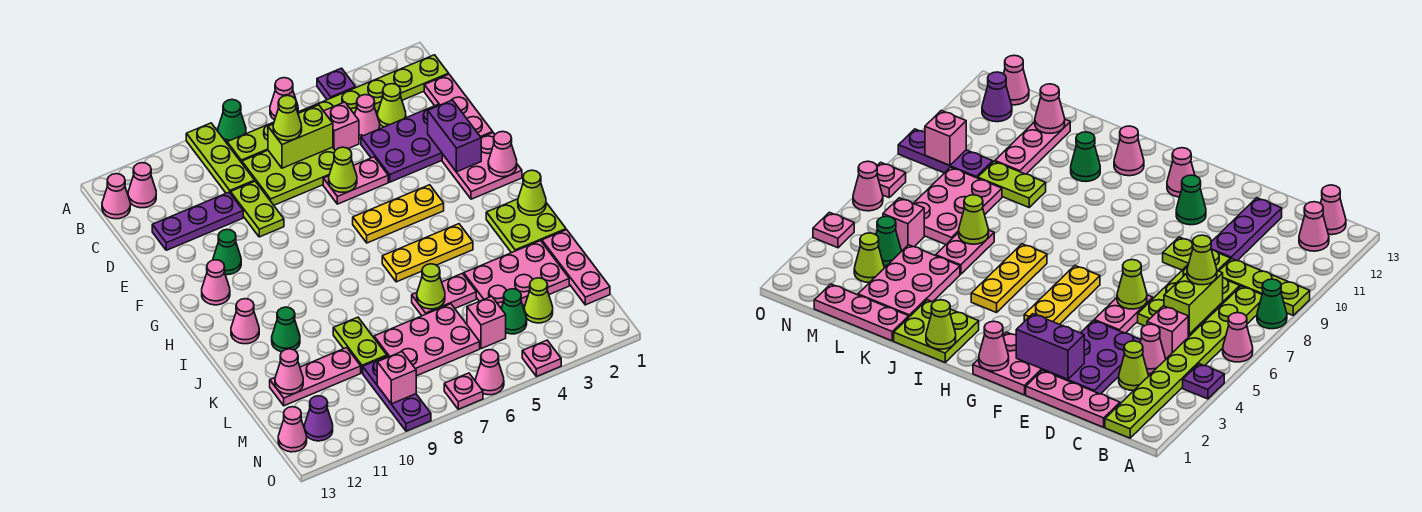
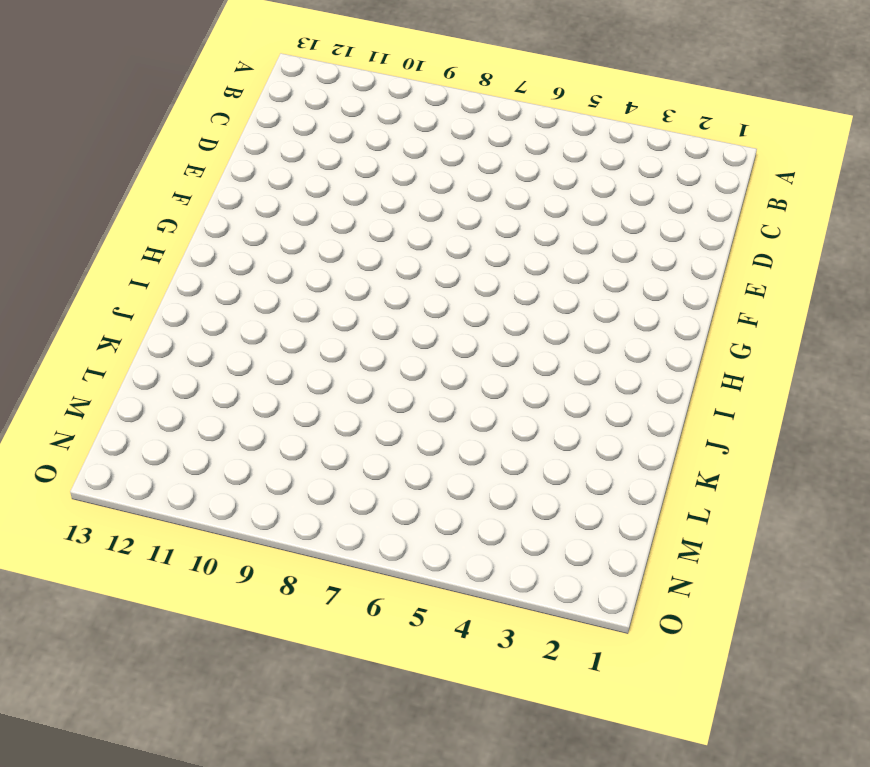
none -> purple plate A4 level 1
none -> pink cone A6 level 1
none -> green cone A8 level 1
none -> lime plate A9:C9 level 1

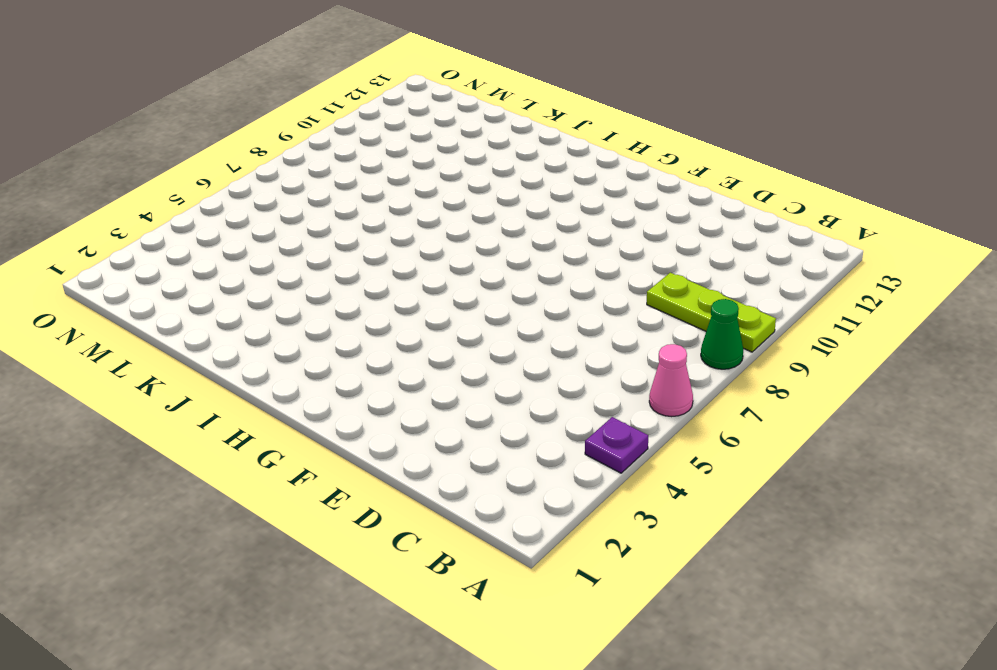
none -> lime plate B1:B8 level 1
none -> pink cone B12 level 1
none -> pink cone B13 level 1
none -> pink plate C1:E1 level 1

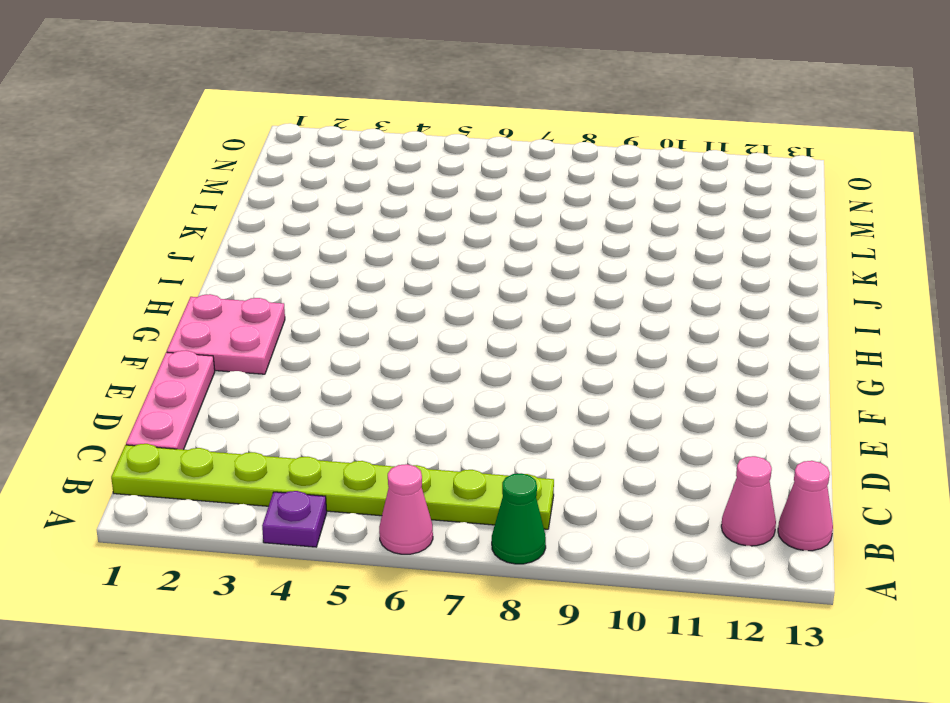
none -> lime plate A9:C9 level 1
none -> lime cone C3 level 1
none -> pink cone C4 level 1
none -> pink brick C5 level 1

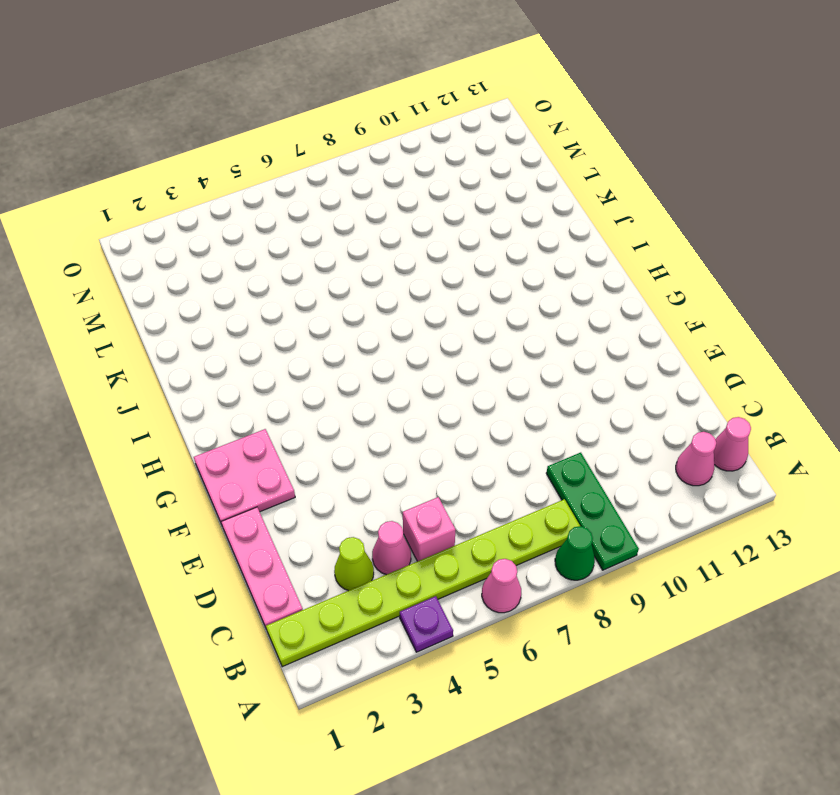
green plate A9:C9 level 1 -> lime plate A9:C9 level 1
none -> lime plate C6:D8 level 1
none -> purple plate D2:E4 level 1
none -> lime plate D9:E9 level 1
none -> purple plate D10:D12 level 1

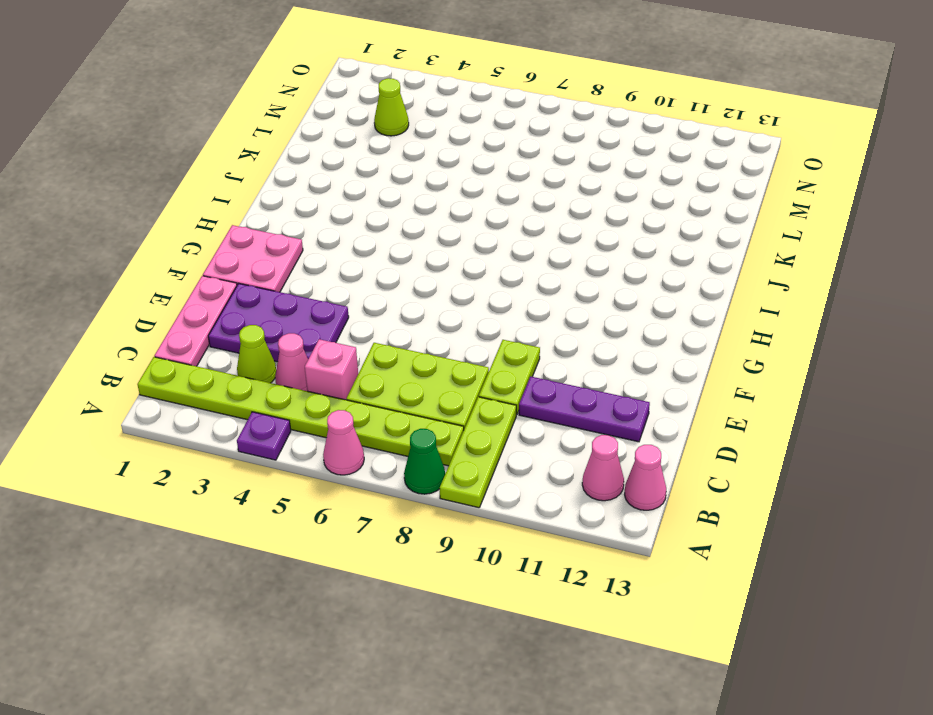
none -> pink plate E5:E6 level 1
none -> green cone F11 level 1
none -> yellow plate G4:G6 level 1
none -> pink cone G12 level 1

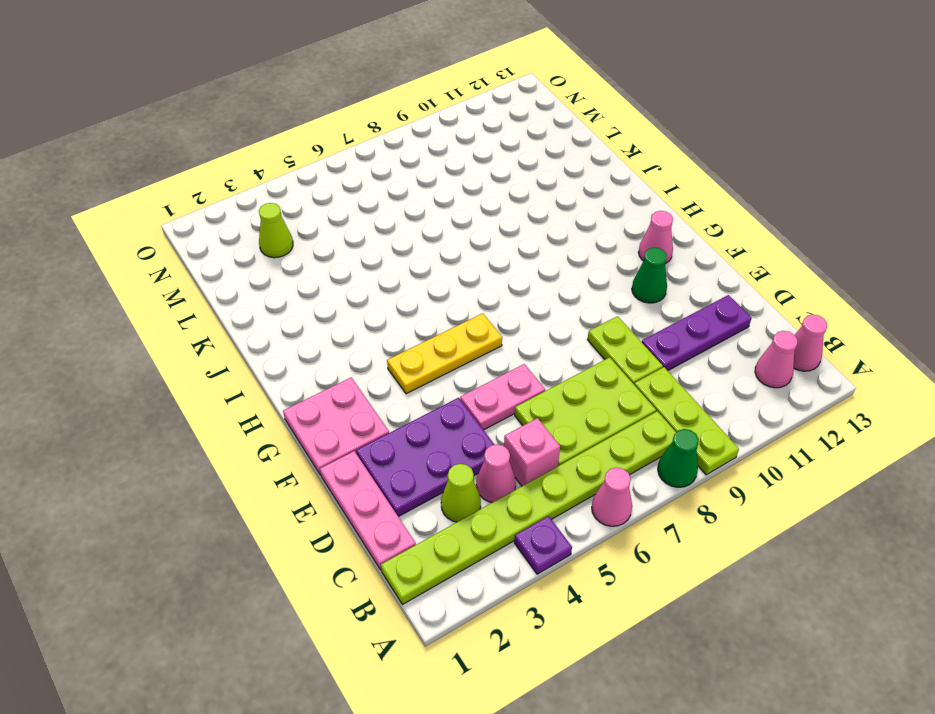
none -> lime plate I1:J2 level 1
none -> yellow plate I4:I6 level 1
none -> pink cone I12 level 1
none -> green cone J11 level 1

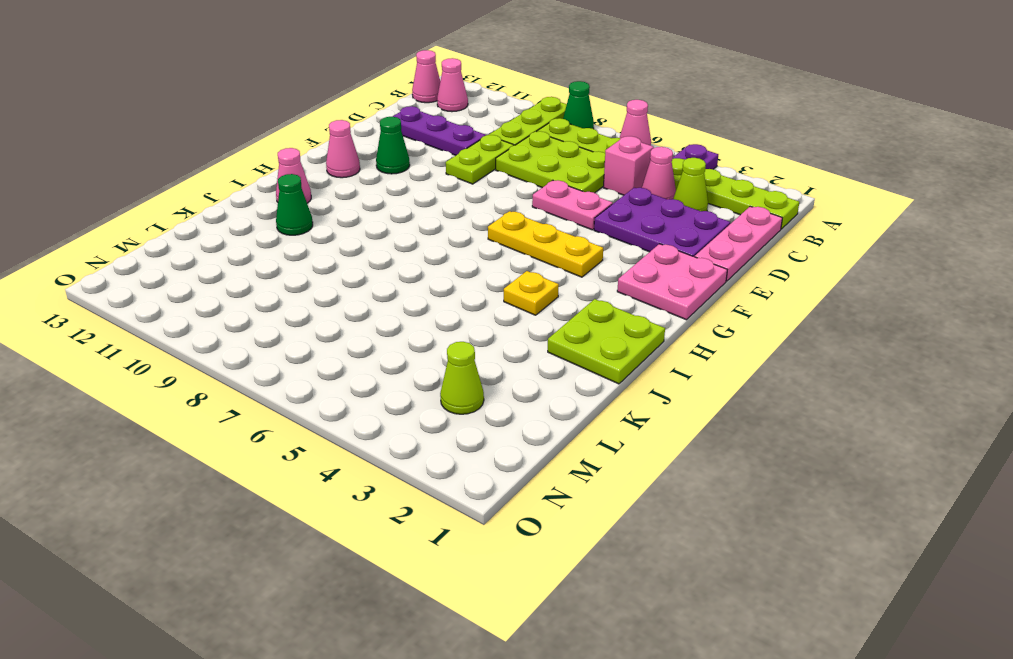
yellow plate I4 level 1 -> yellow plate I4:I6 level 1
none -> pink plate K1:M1 level 1
none -> pink plate K2:L4 level 1
none -> pink plate K5:K6 level 1
none -> lime plate K9:L9 level 1

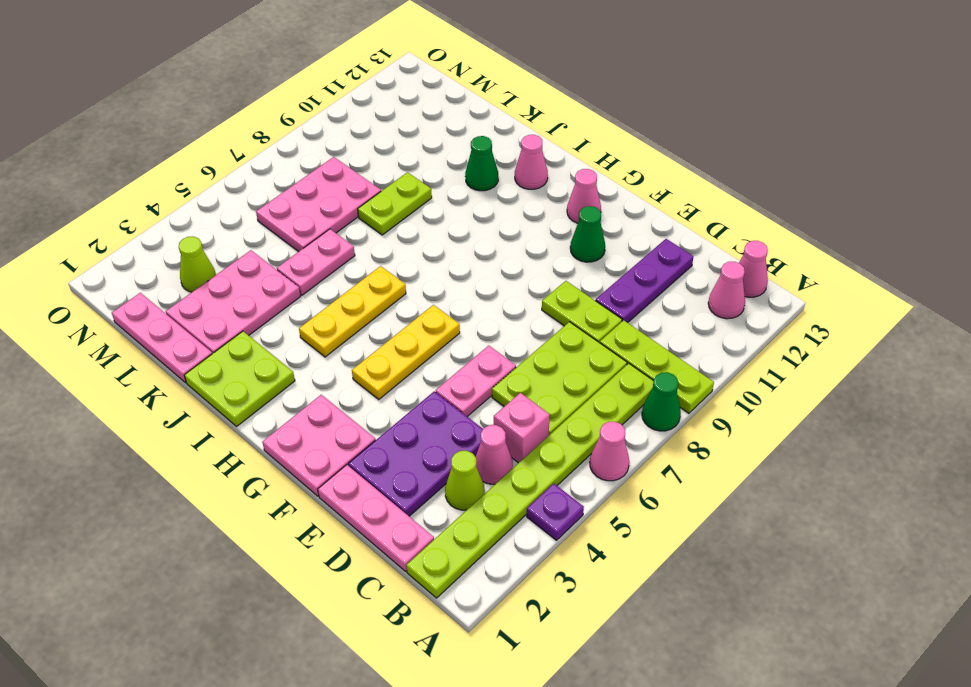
lime plate K8:K9 level 1 -> lime plate K9:L9 level 1
none -> pink plate L10:L12 level 1
none -> green cone M4 level 1
none -> pink brick M5 level 1
none -> purple plate M9:O9 level 1

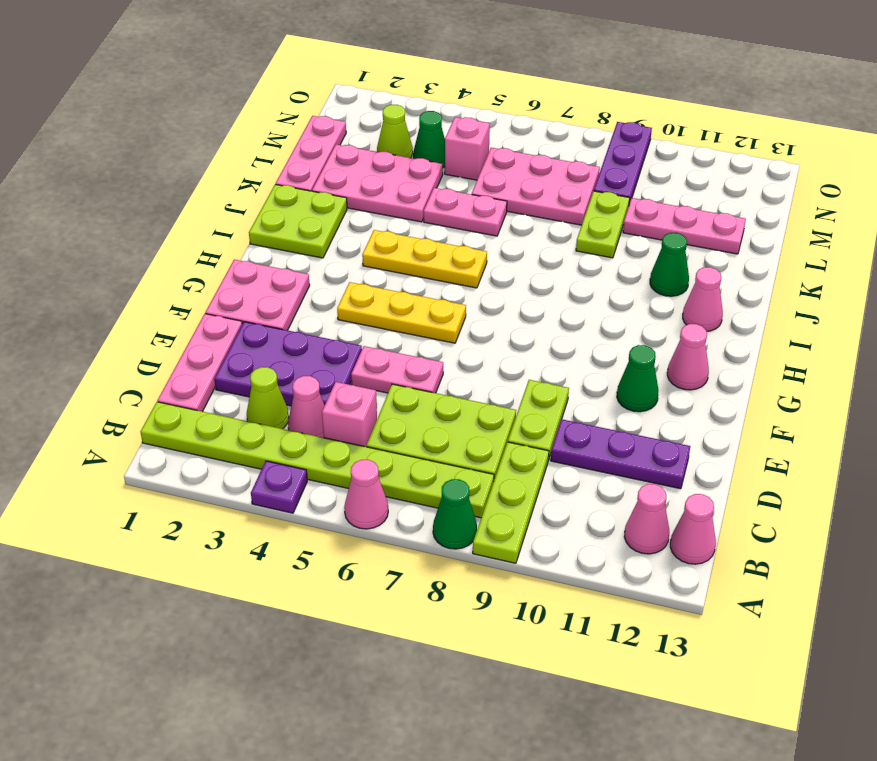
none -> purple cone N12 level 1
none -> pink cone N13 level 1
none -> pink plate O4 level 1
none -> pink cone O6 level 1

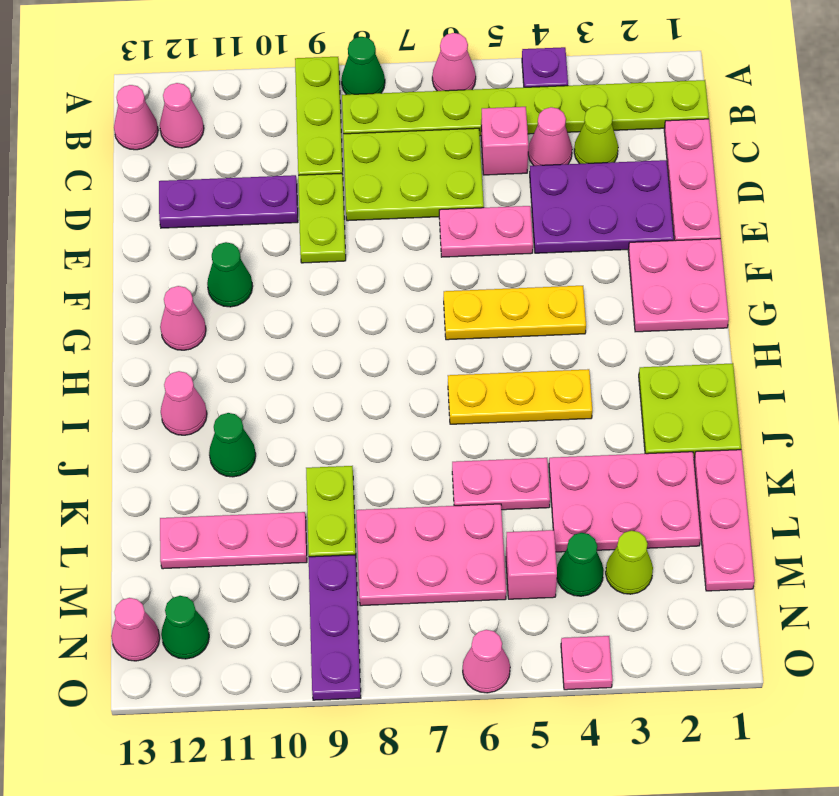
green cone N12 level 1 -> purple cone N12 level 1
none -> pink plate O7 level 1
none -> lime brick C6:C7 level 2
none -> purple brick E2:F2 level 2
none -> lime cone E6 level 2

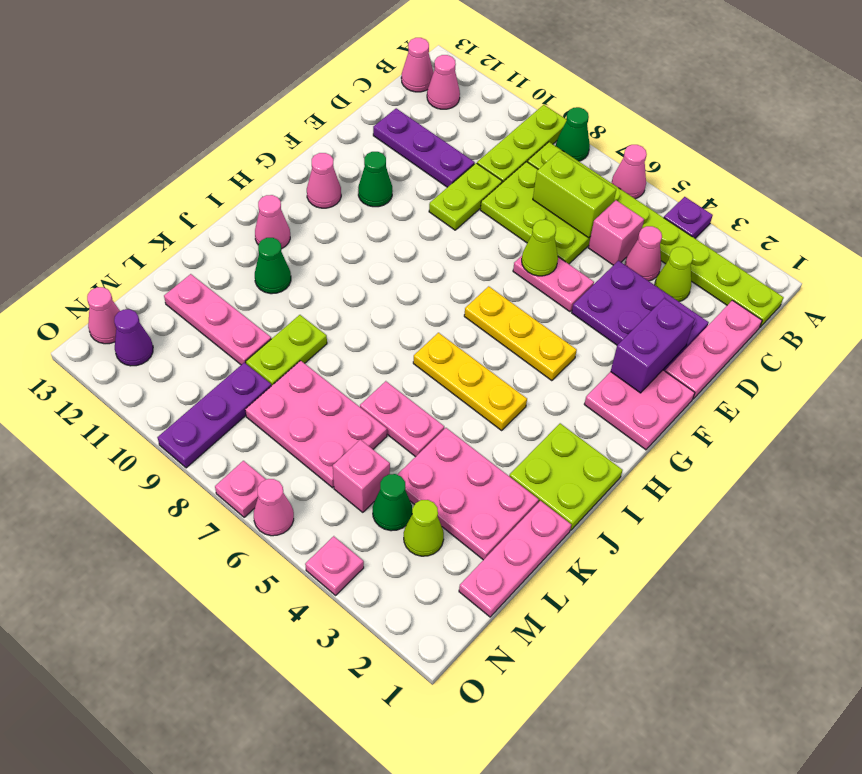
none -> pink cone G1 level 2
none -> lime cone I1 level 2
none -> lime cone K6 level 2
none -> pink cone L12 level 2

